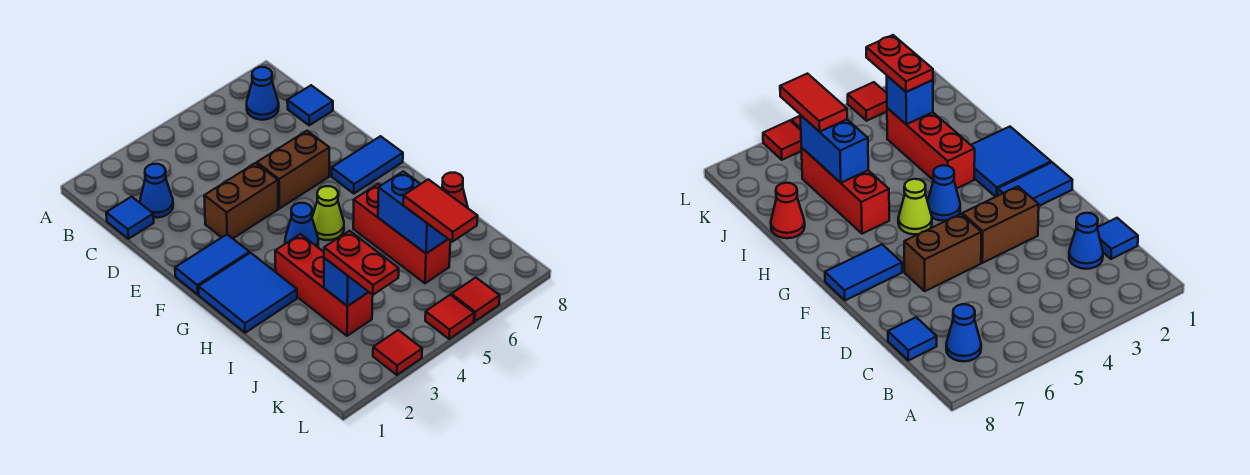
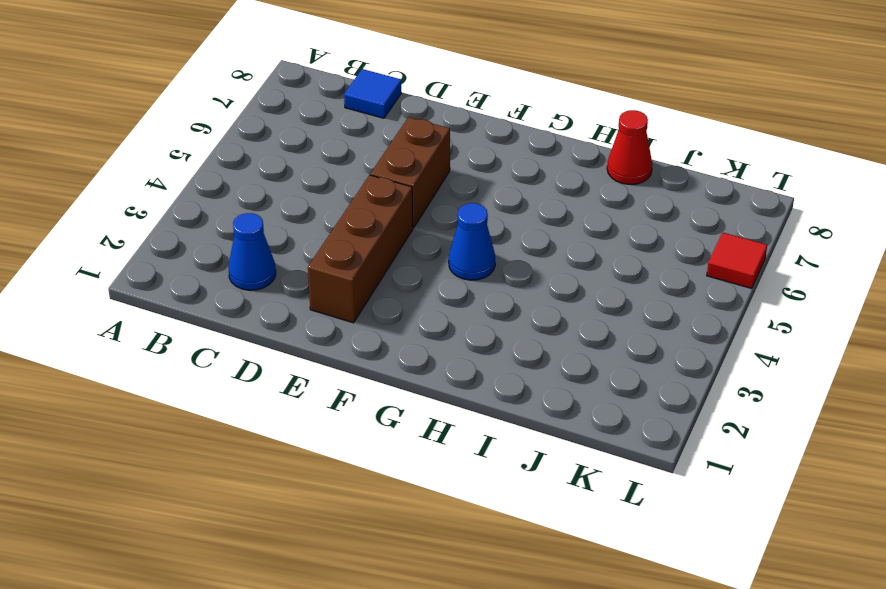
brown brick E2:E4 level 1 -> brown brick E3:E4 level 1
none -> blue cone B7 level 1
none -> blue tile C1 level 1
none -> blue tile F1:F2 level 1

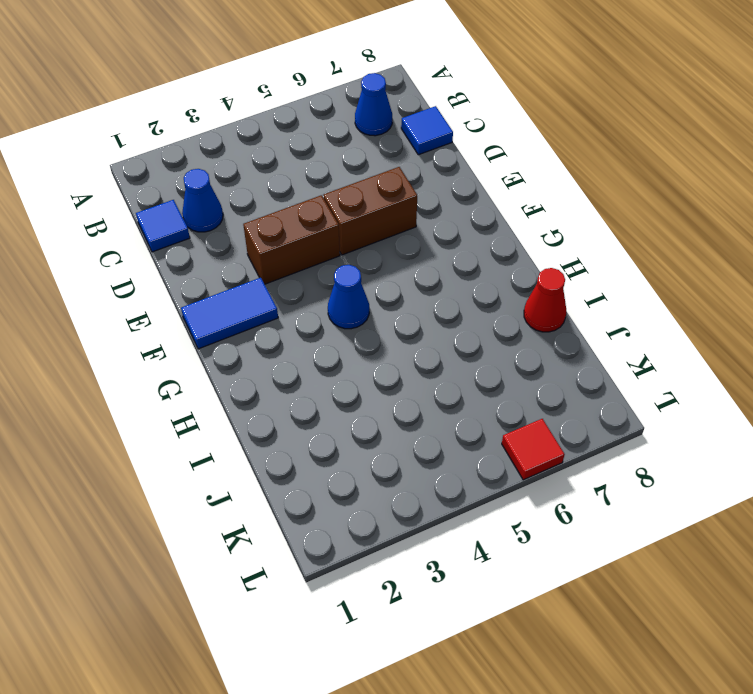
none -> blue tile F7:F8 level 1
none -> blue tile G1:H2 level 1
none -> lime cone G5 level 1

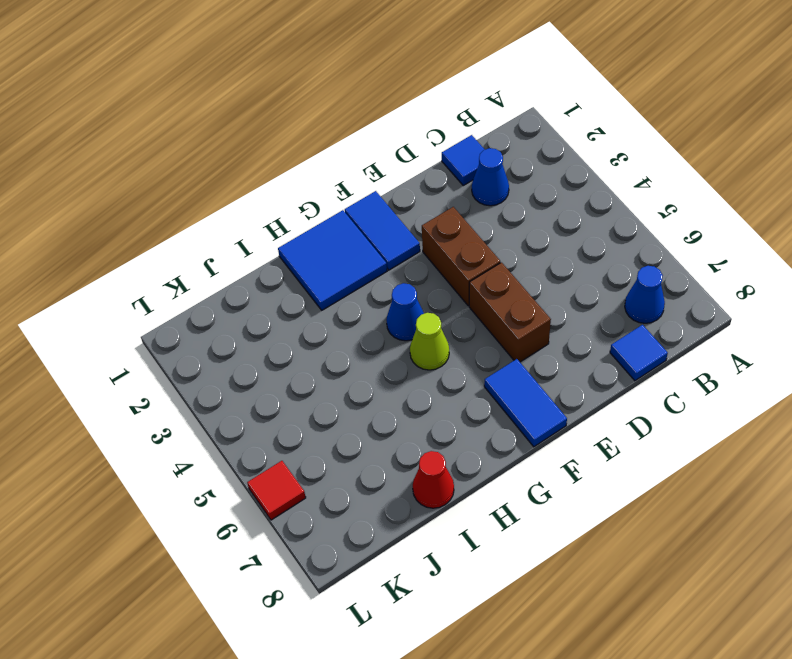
none -> red brick H3:J3 level 1
none -> red brick H6:J6 level 1
none -> red tile L3 level 1

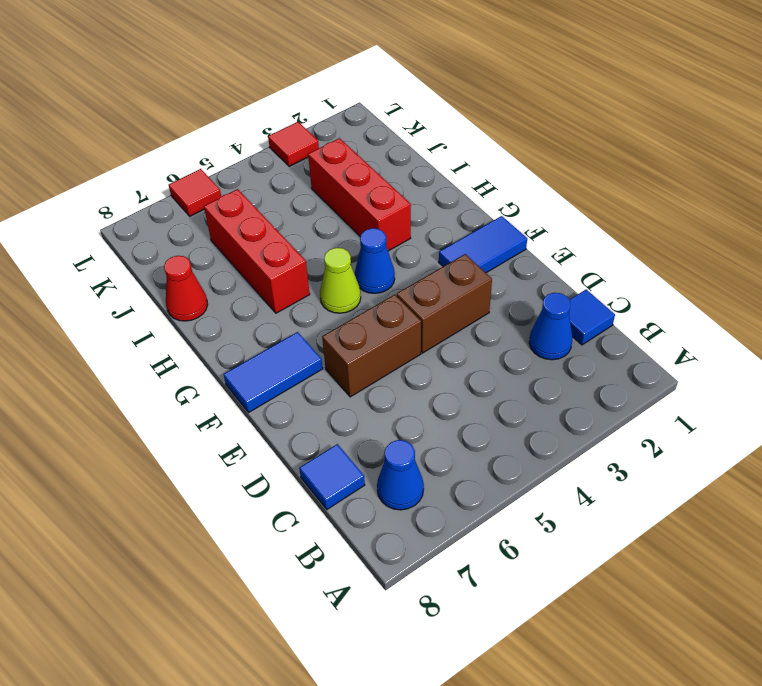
none -> blue tile G1:H2 level 1
none -> red tile L5 level 1
none -> blue brick I6:J6 level 2

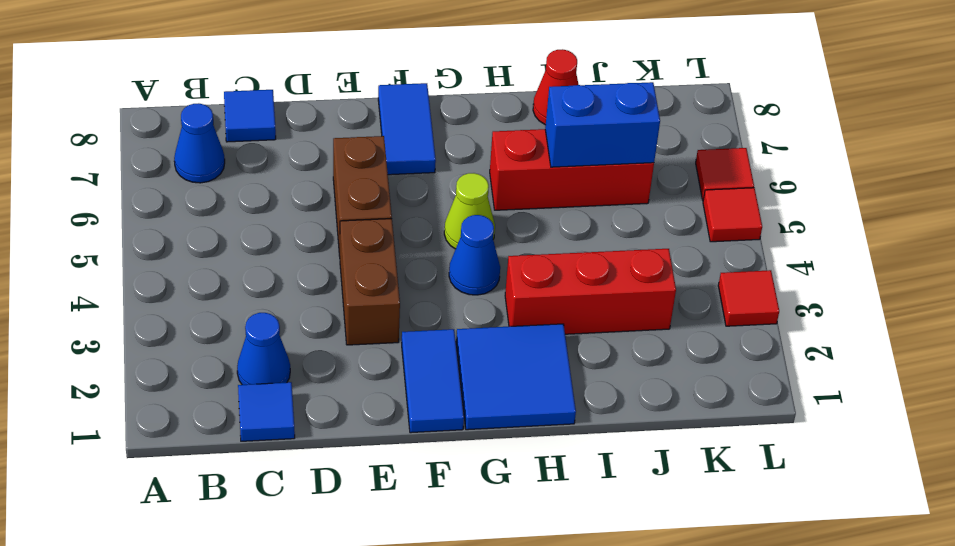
none -> blue brick J3 level 2
none -> red plate J3:K3 level 3
none -> red tile J6:K6 level 3

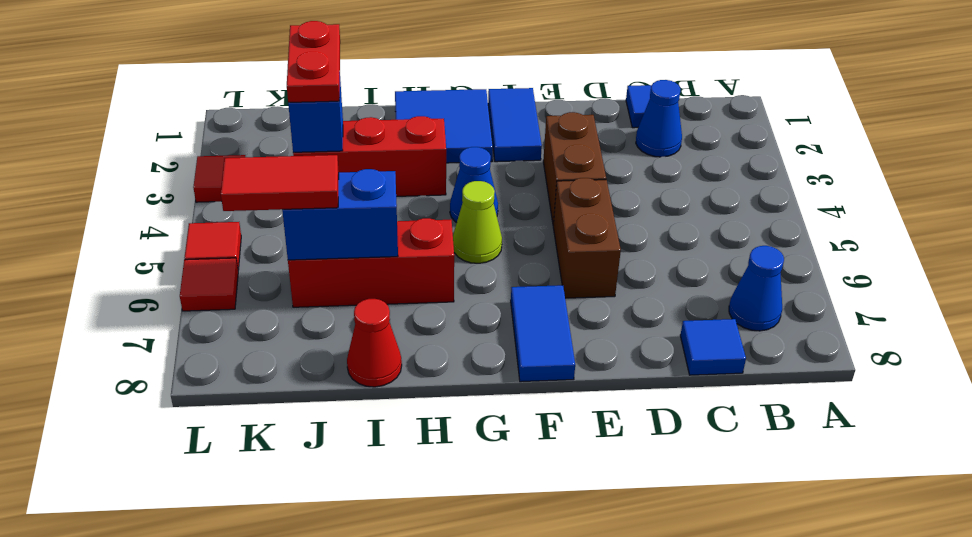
red plate J2:J3 level 3 -> red plate J3:K3 level 3

